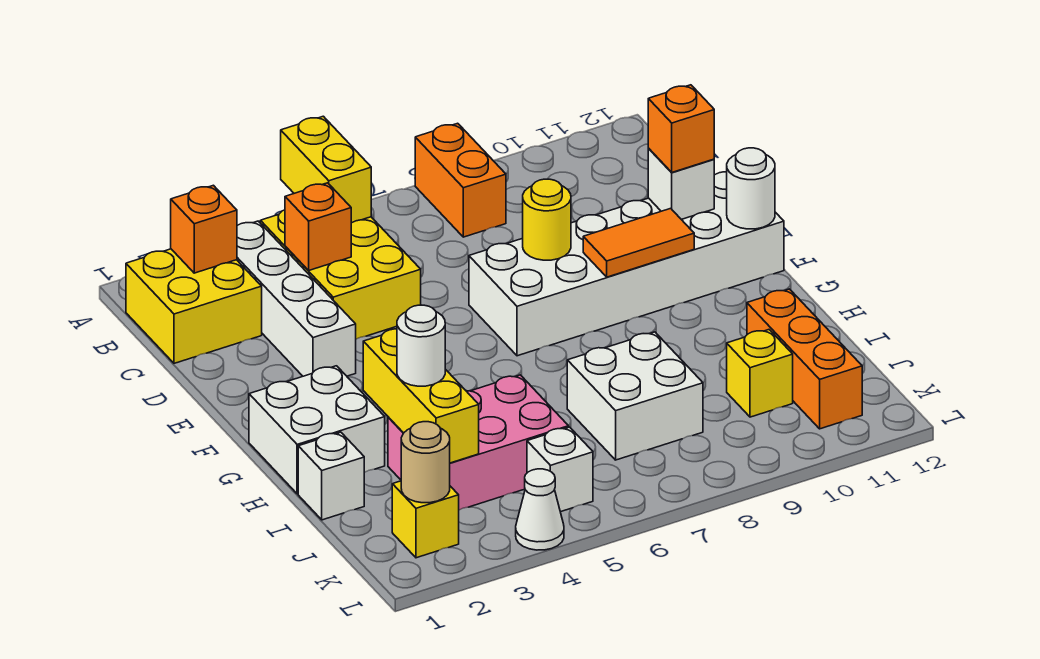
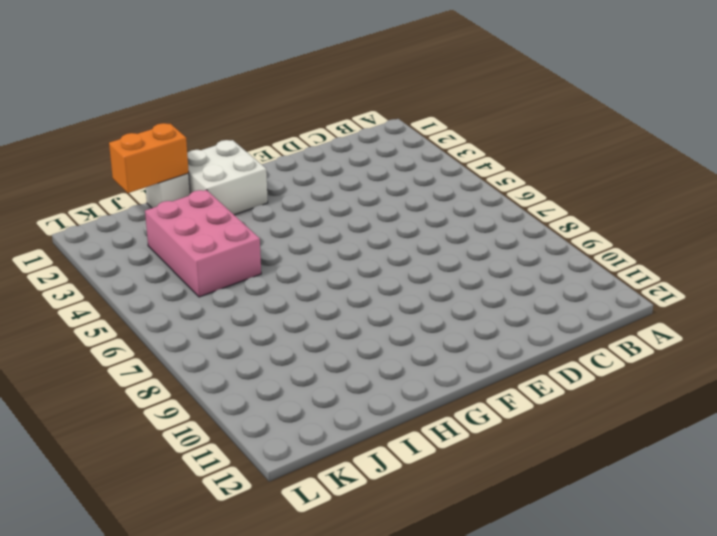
orange brick I1:J1 level 2 -> orange brick A8:B8 level 1
none -> yellow brick B1:C2 level 1
none -> white brick B3:E3 level 1
none -> yellow brick B4:D5 level 1

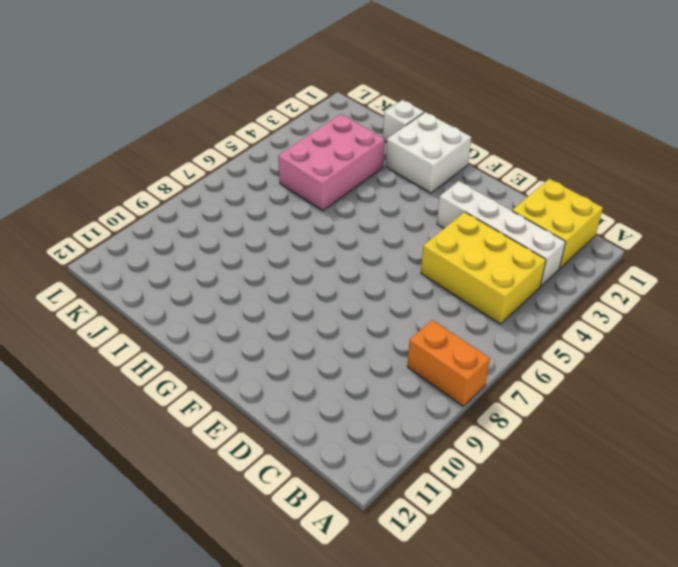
none -> white brick E7:F12 level 1
none -> white brick I7:J8 level 1
none -> orange brick I11:K11 level 1

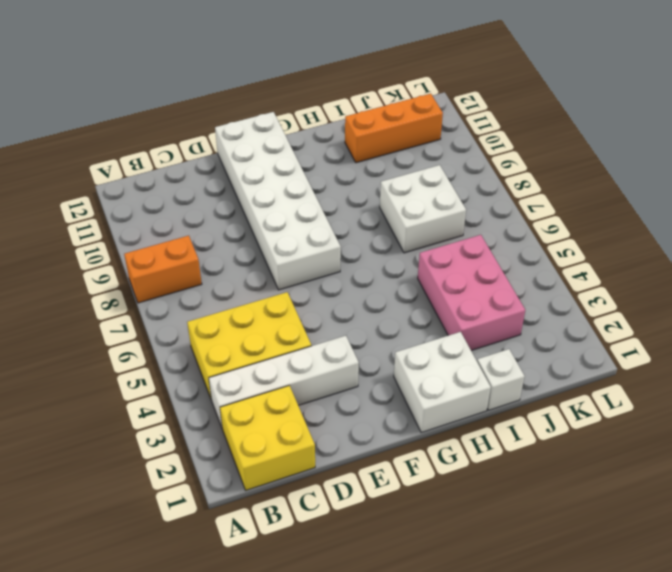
none -> yellow brick J10 level 1
none -> yellow brick K2 level 1
none -> white brick K5 level 1

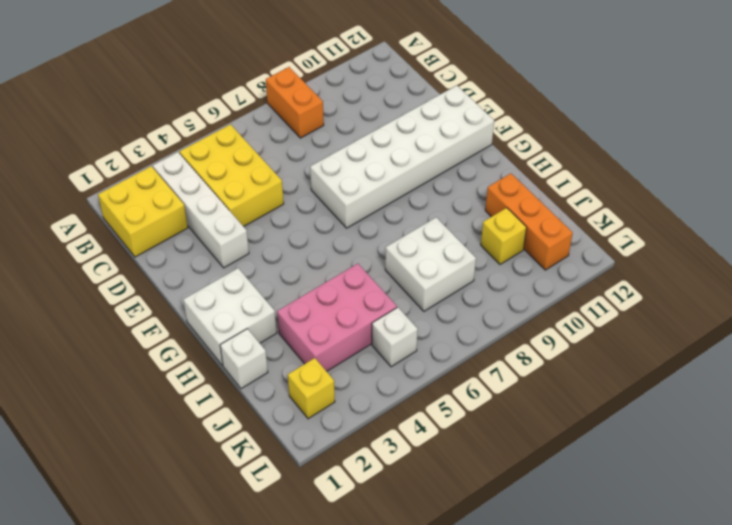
none -> white cone L4 level 1
none -> yellow brick A5:B5 level 2
none -> orange brick B2 level 2

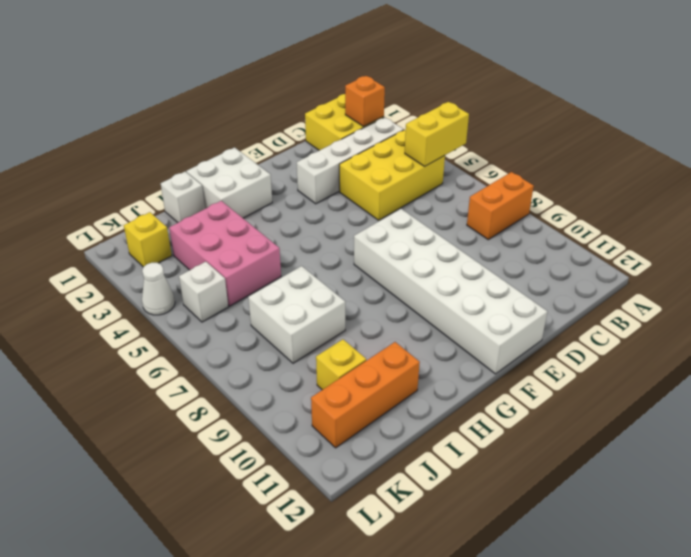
none -> orange brick C4 level 2
none -> yellow round brick E8 level 2
none -> white brick E11 level 2

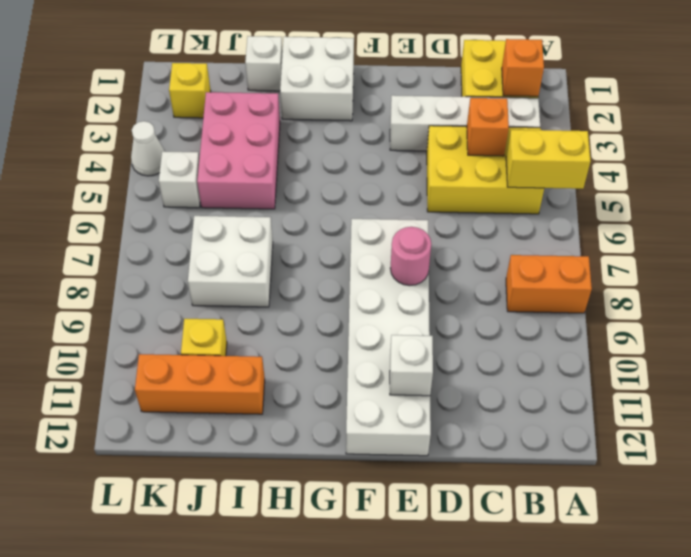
pink round brick E8 level 2 -> yellow round brick E8 level 2
none -> orange tile F9:F10 level 2
none -> white round brick F12 level 2
none -> yellow brick H3:J3 level 2

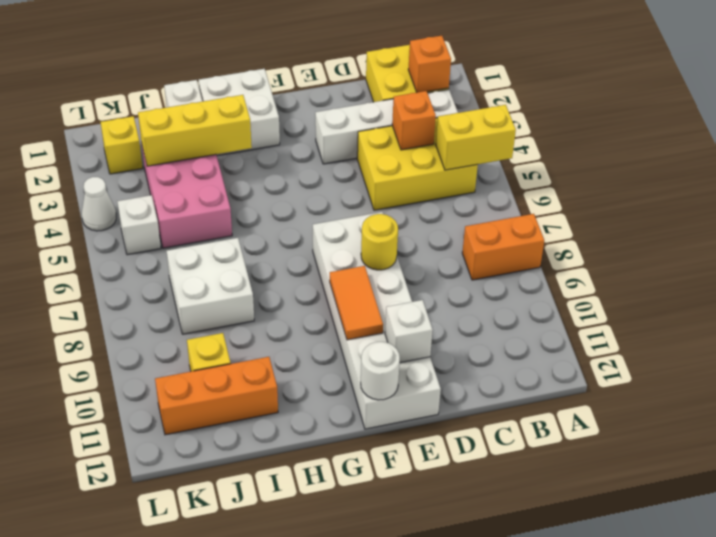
none -> tan round brick K2 level 2
none -> orange brick E11 level 3
none -> white round brick I3 level 3

